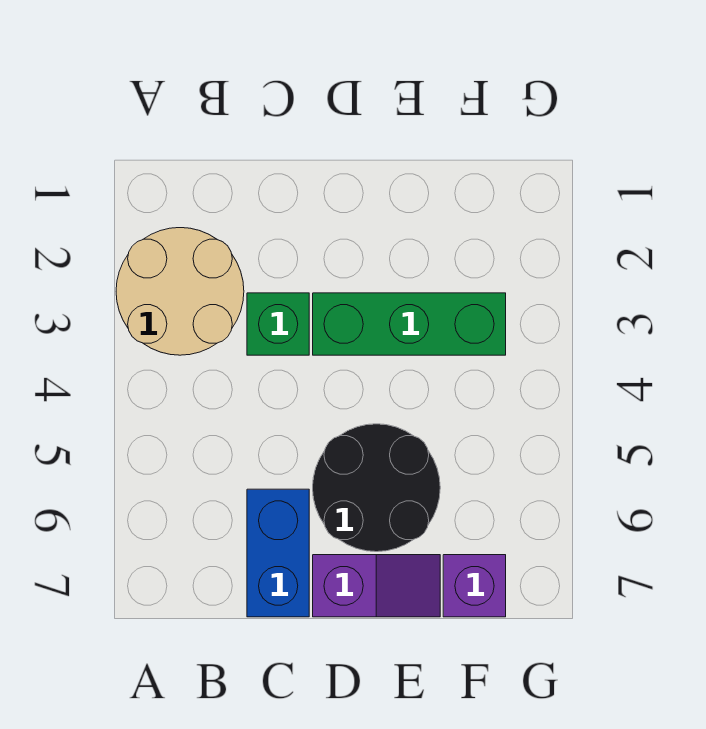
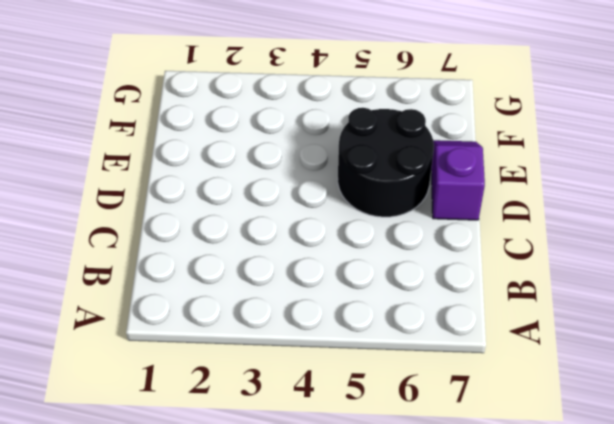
none -> tan round brick A2:B3 level 1
none -> green brick C3 level 1

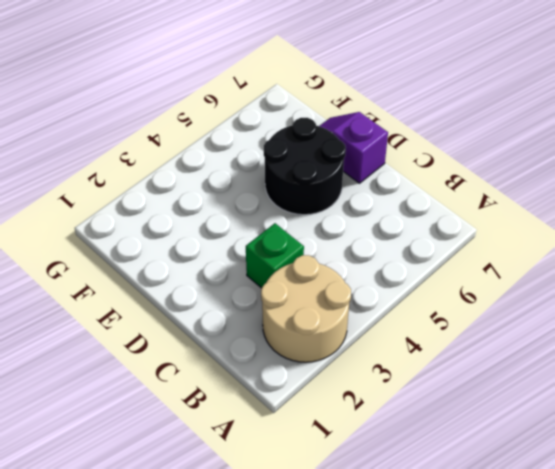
none -> blue brick C6:C7 level 1
none -> green brick D3:F3 level 1

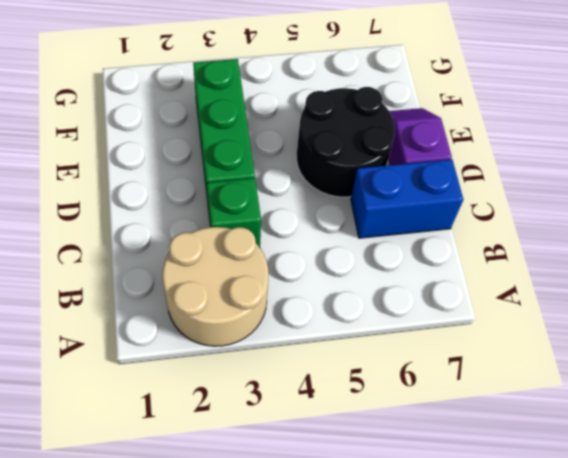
none -> purple brick F7 level 1

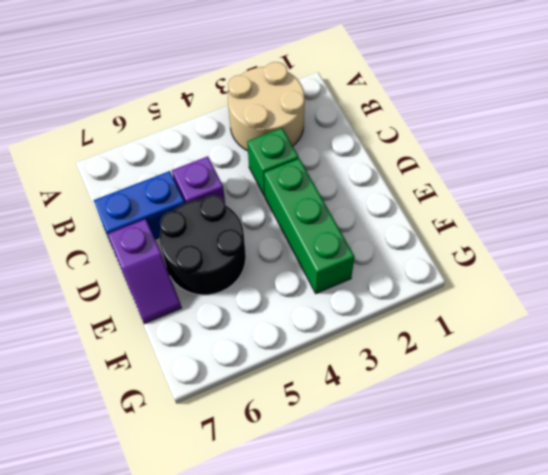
purple brick C5 level 1 -> purple brick F7 level 1

